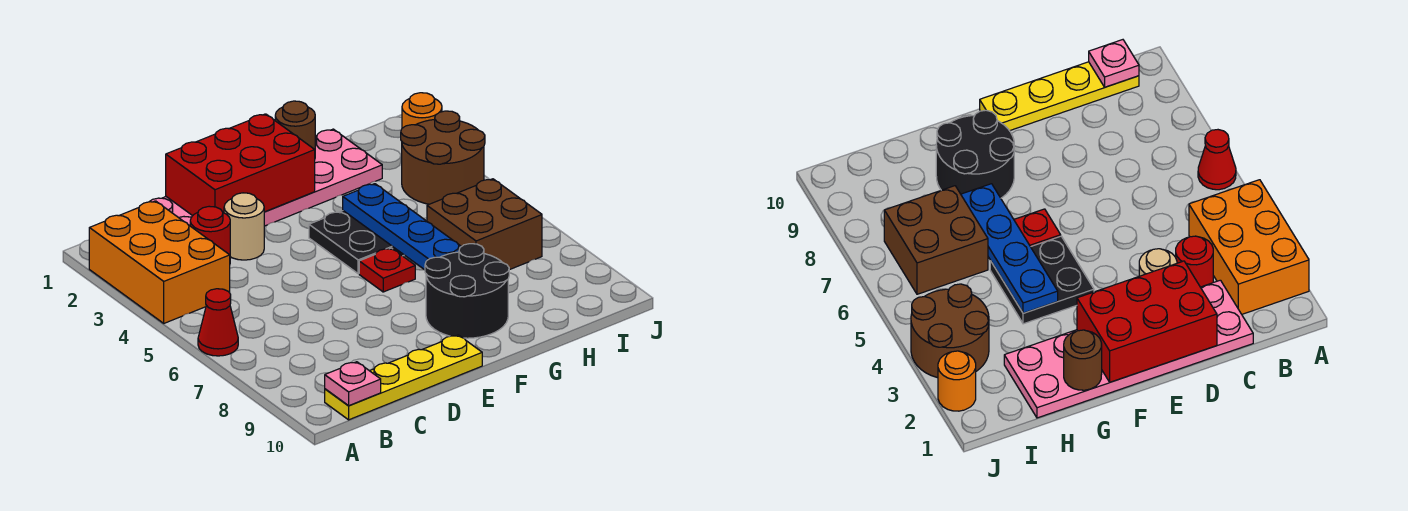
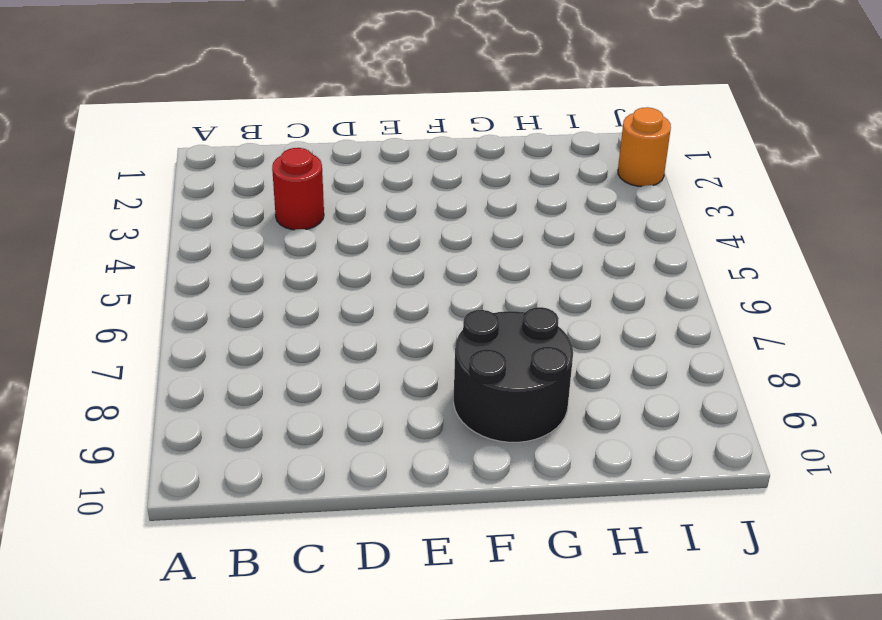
none -> orange brick A2:B4 level 1
none -> red cone A6 level 1
none -> yellow plate B10:E10 level 1

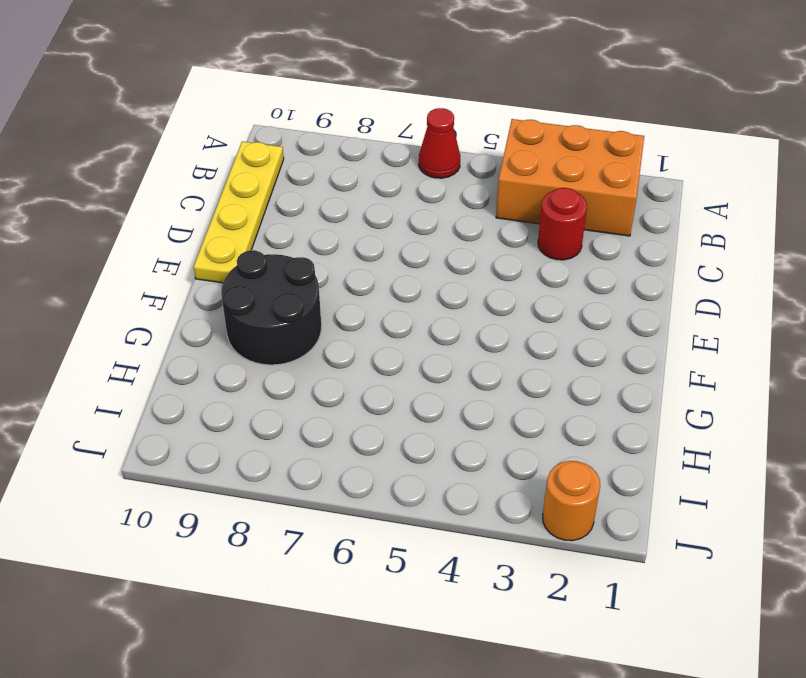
none -> pink plate C1:H2 level 1
none -> tan round brick D3 level 1
none -> black plate F4:G5 level 1

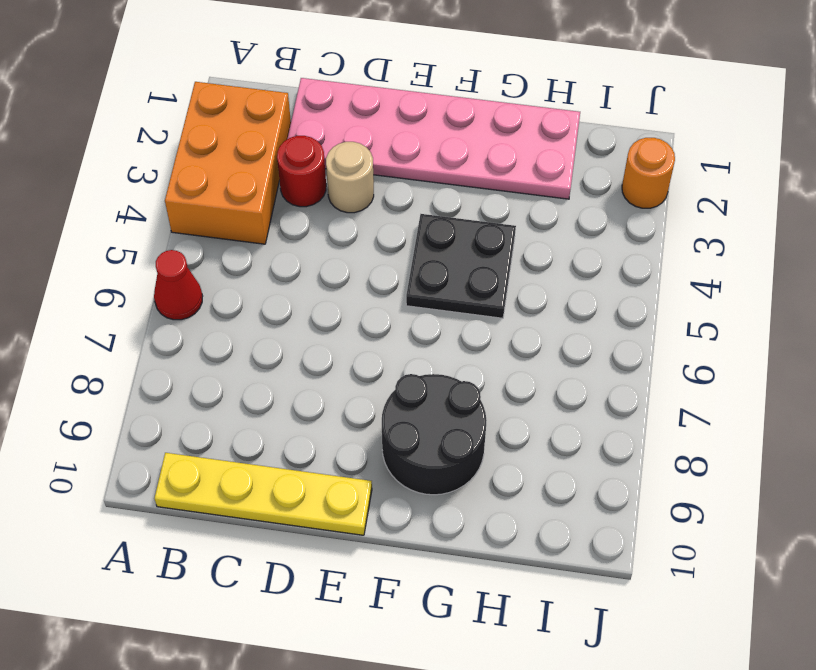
none -> red plate F6 level 1
none -> brown brick H6:I7 level 1
none -> brown round brick I3:J4 level 1

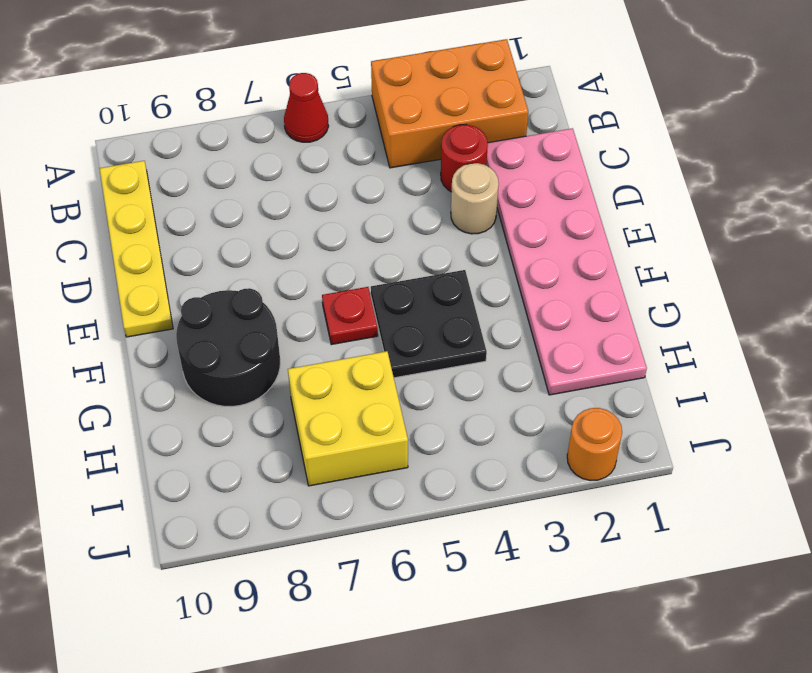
yellow brick H6:I7 level 1 -> brown brick H6:I7 level 1
none -> brown round brick I3:J4 level 1
none -> pink plate B10 level 2
none -> red brick D1:F2 level 2

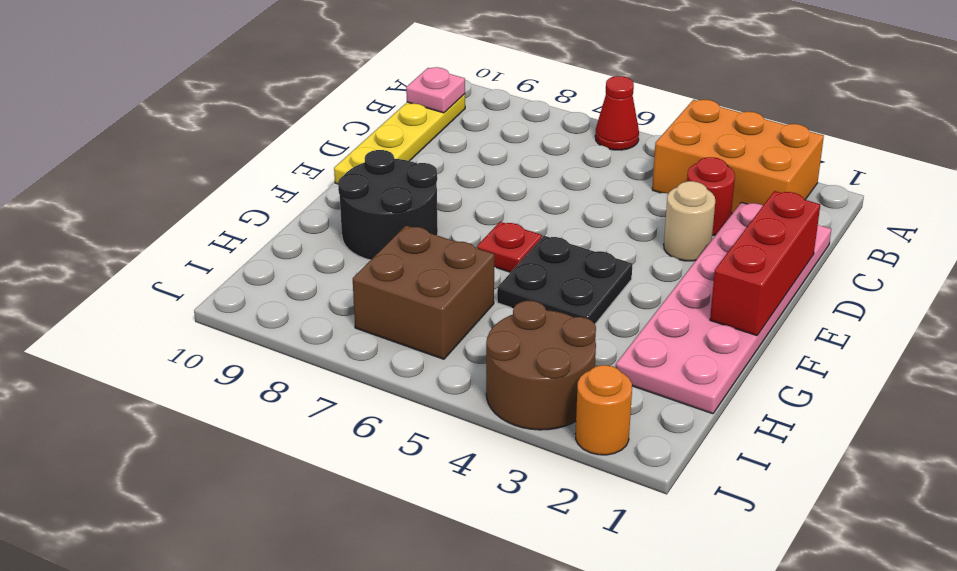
red brick D1:F1 level 2 -> red brick D1:F2 level 2
none -> brown round brick G1 level 2
none -> blue plate G4:G7 level 2

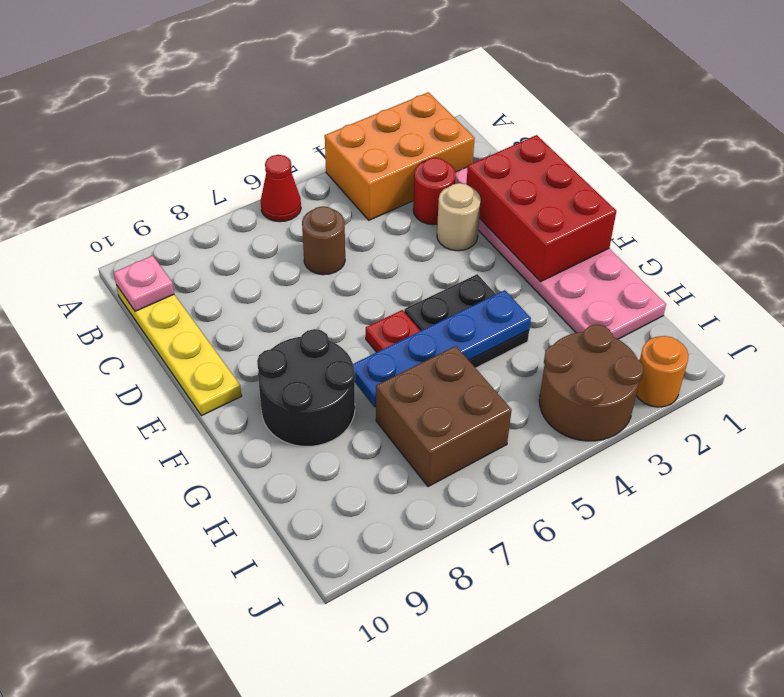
brown round brick C6 level 1 -> brown round brick G1 level 2

